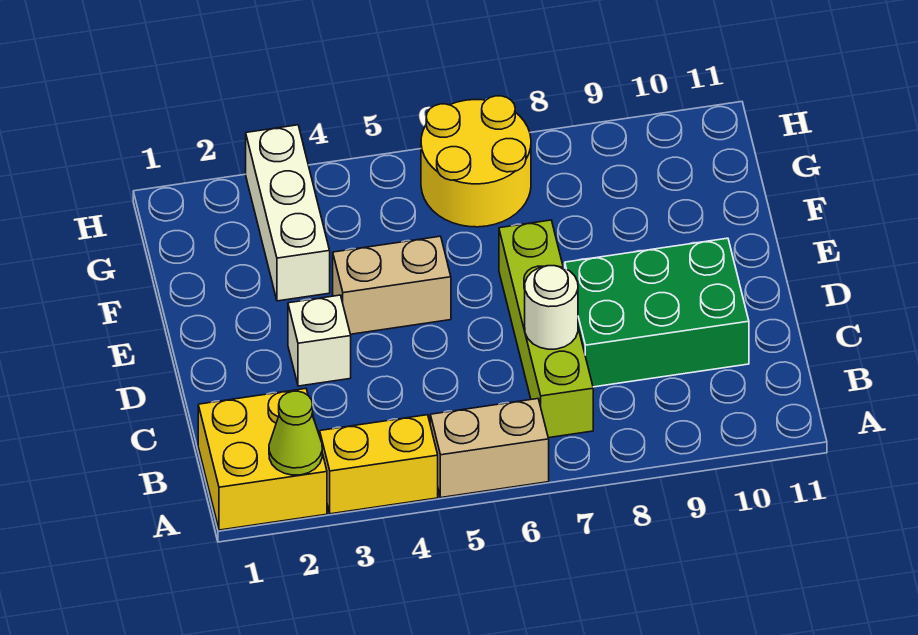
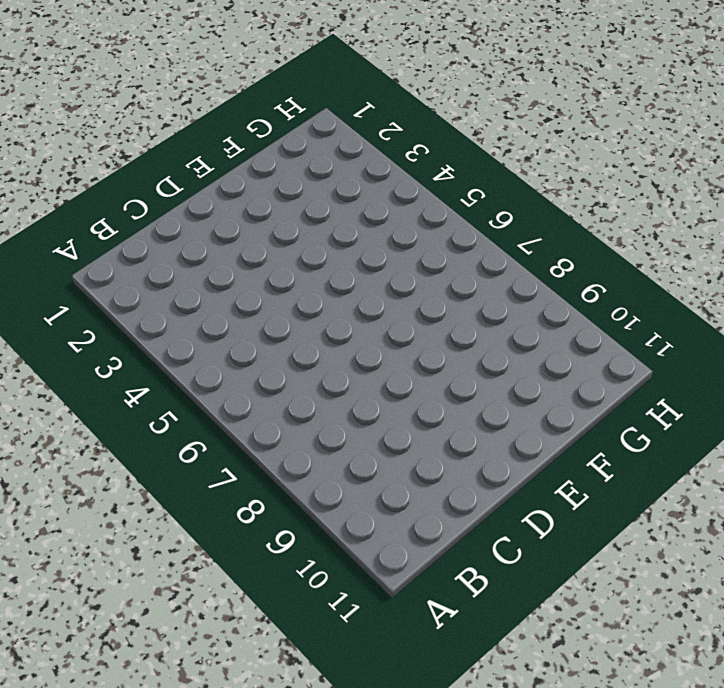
none -> yellow brick A1:B2 level 1
none -> yellow brick A3:A4 level 1

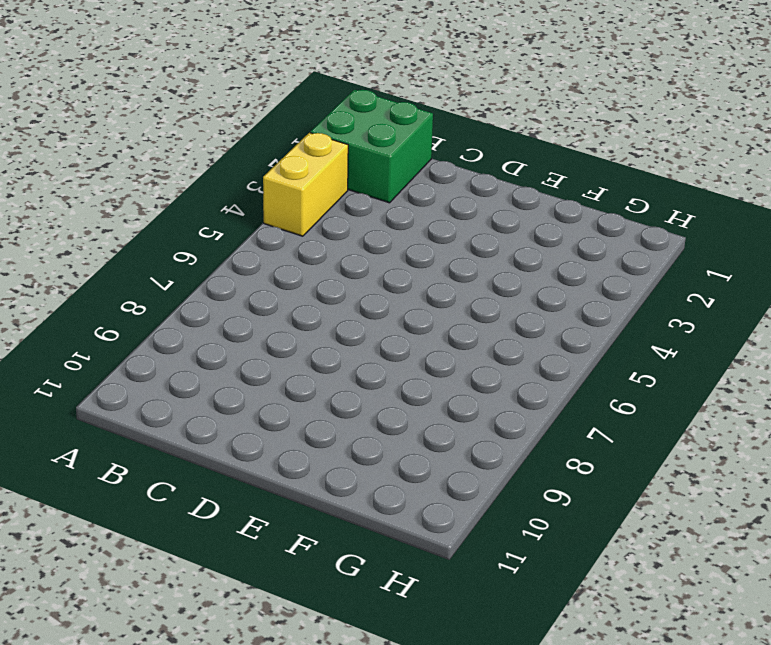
green brick A1:B2 level 1 -> yellow brick A1:B2 level 1
none -> tan brick A5:A6 level 1
none -> lime brick B7:E7 level 1

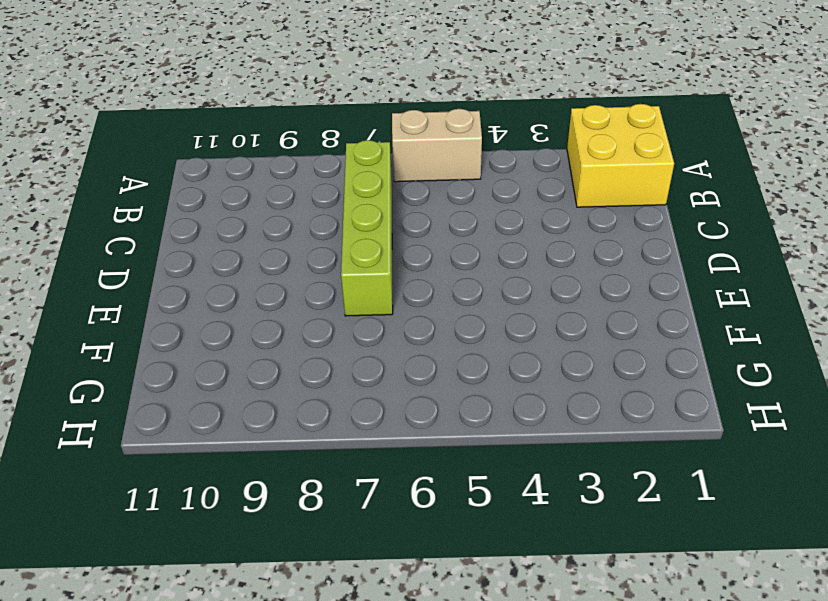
none -> yellow brick A3:A4 level 1
none -> green brick C8:D10 level 1

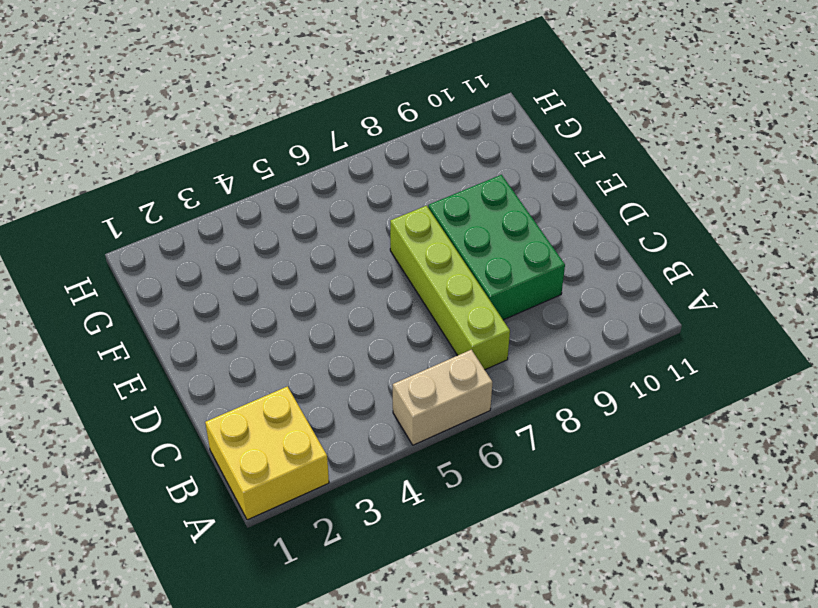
green brick C8:E9 level 1 -> green brick C8:D10 level 1
none -> yellow brick A3:A4 level 1
none -> white brick D3 level 1

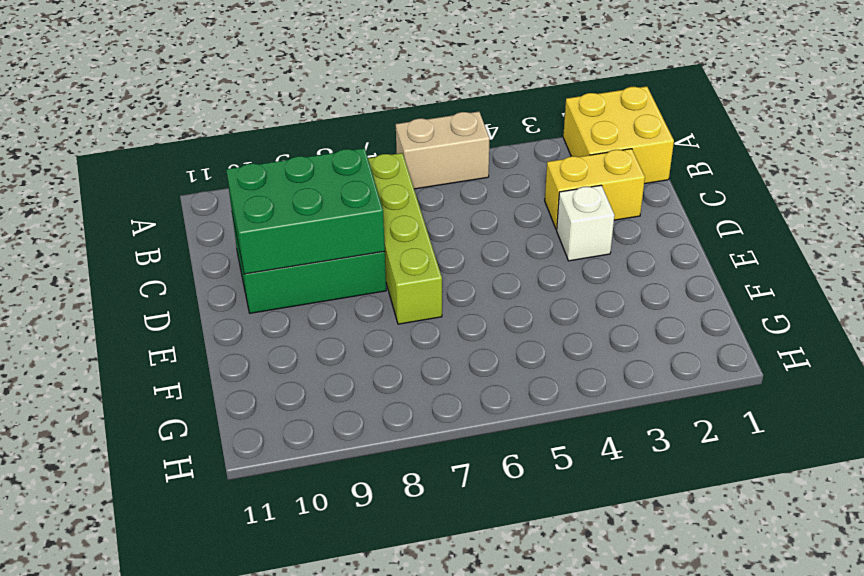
yellow brick C2:C3 level 1 -> yellow brick A3:A4 level 1
green brick C8:D10 level 2 -> none
none -> tan brick E4:E5 level 1
none -> white brick F3:H3 level 1

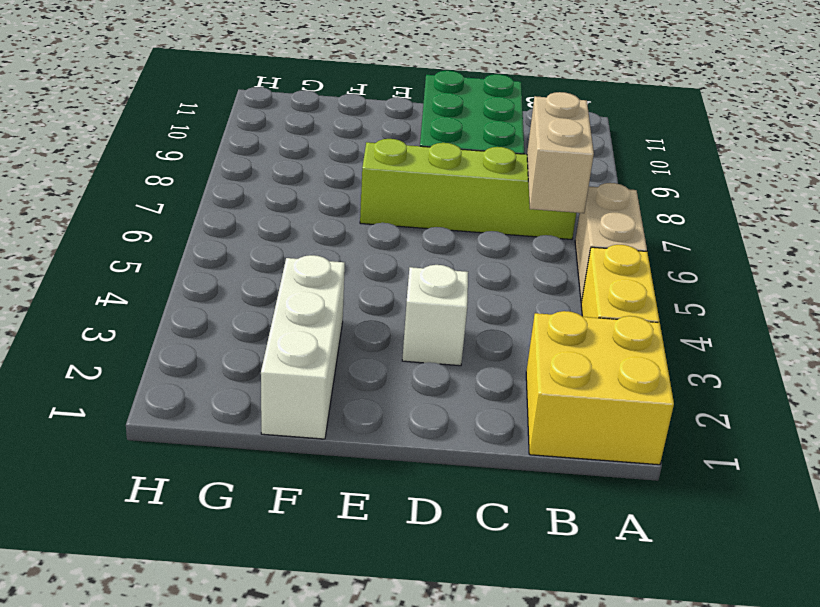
tan brick B6:B7 level 2 -> tan brick E4:E5 level 1
white brick F1:F3 level 1 -> white brick F3:H3 level 1
none -> yellow round brick G6:H7 level 1
none -> lime cone A2 level 2

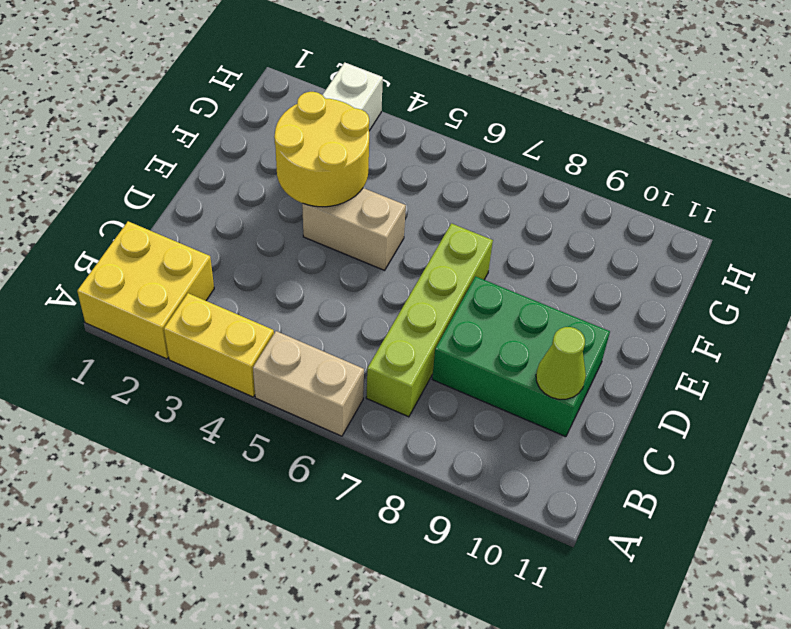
lime cone C10 level 2 -> lime cone A2 level 2
yellow round brick E3:F4 level 2 -> yellow round brick G6:H7 level 1
none -> white brick D3 level 1
none -> white round brick C7 level 2

